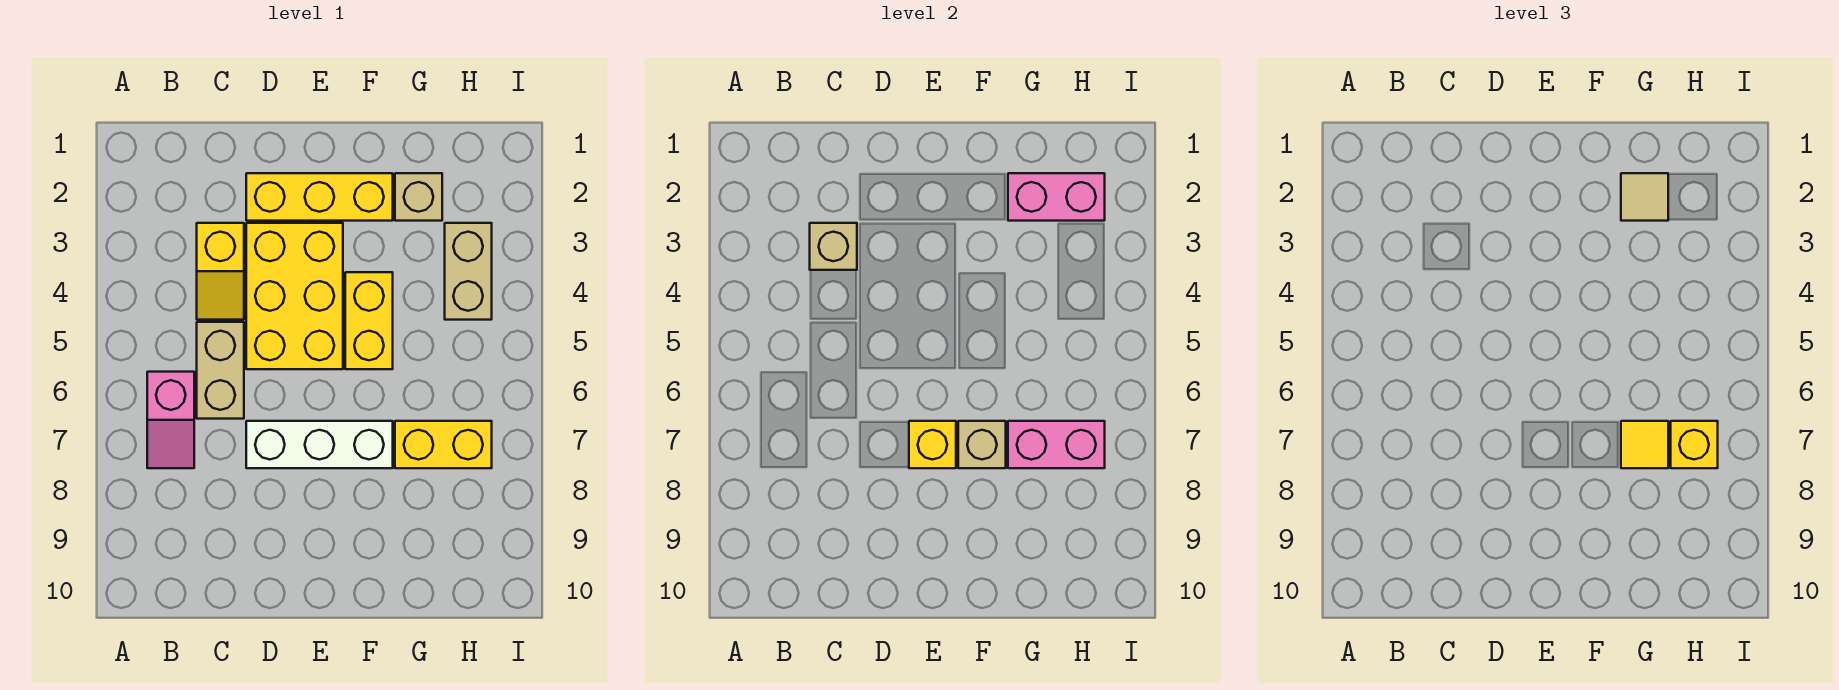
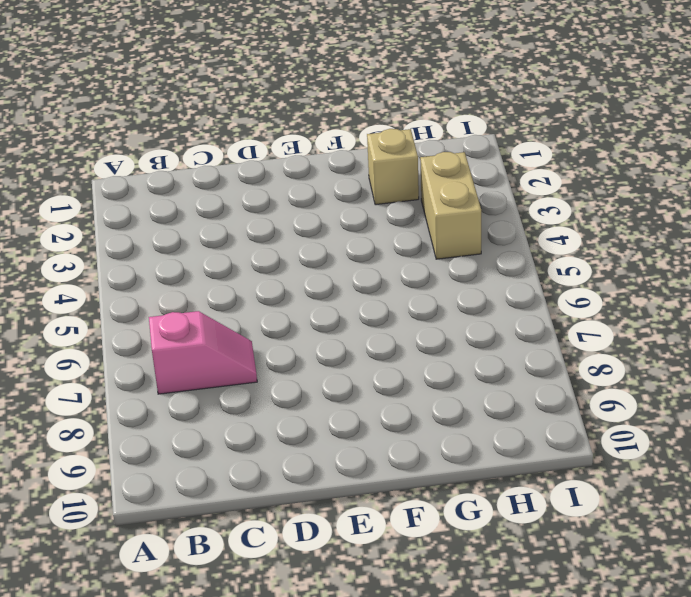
pink slope B7:C7 level 1 top B -> pink slope B6:B7 level 1 top 6
none -> yellow slope C3:C4 level 1 top 3
none -> tan brick C5:C6 level 1
none -> yellow brick D2:F2 level 1

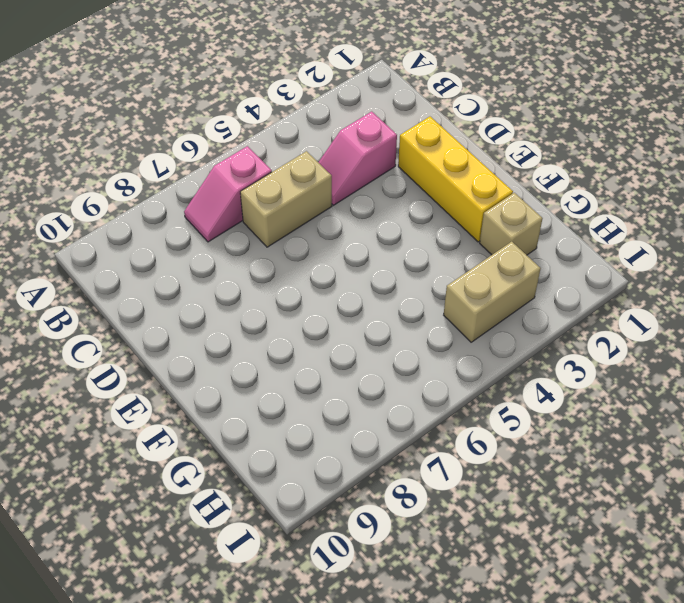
pink slope C3:C4 level 1 top 3 -> yellow slope C3:C4 level 1 top 3
none -> yellow brick D3:E5 level 1
none -> white brick D7:F7 level 1
none -> yellow brick F4:F5 level 1

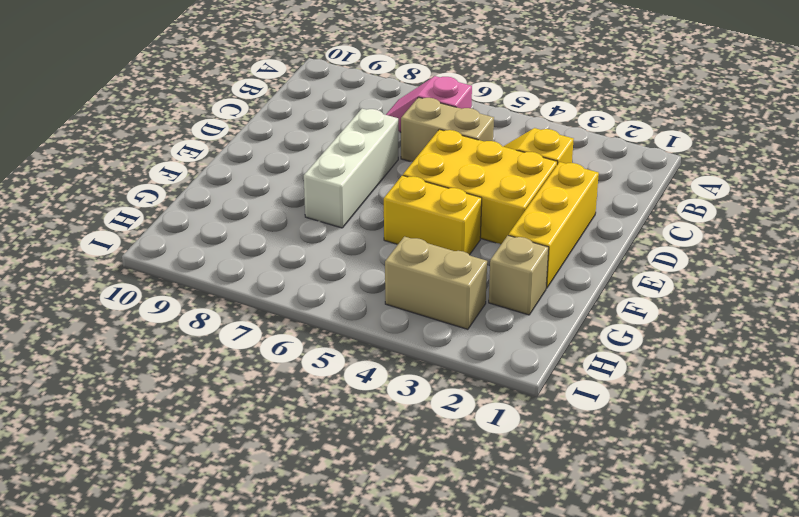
none -> yellow brick G7:H7 level 1
none -> tan brick C3 level 2
none -> yellow brick E7 level 2

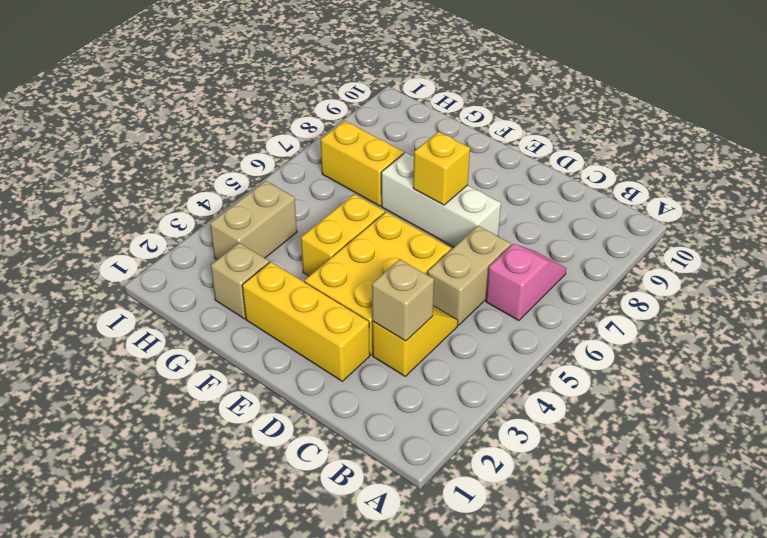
none -> tan brick F7 level 2
none -> pink brick G2:H2 level 2
none -> pink brick G7:H7 level 2

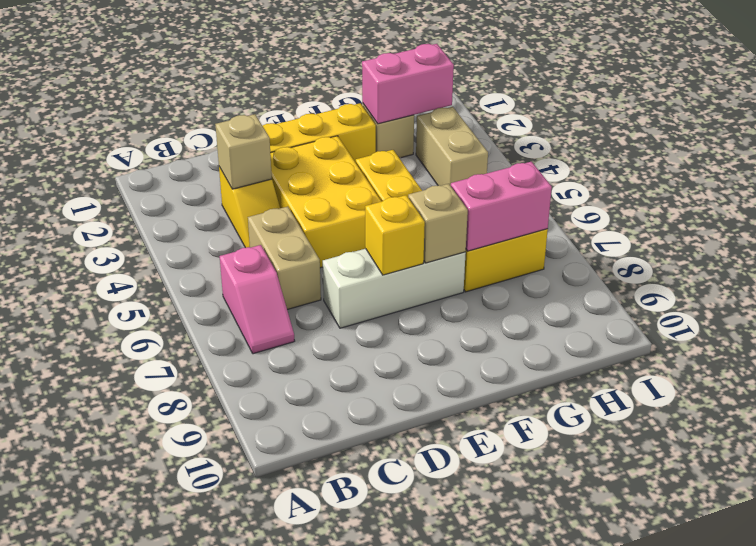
none -> tan tile G2 level 3
none -> yellow tile G7 level 3
none -> yellow brick H7 level 3

